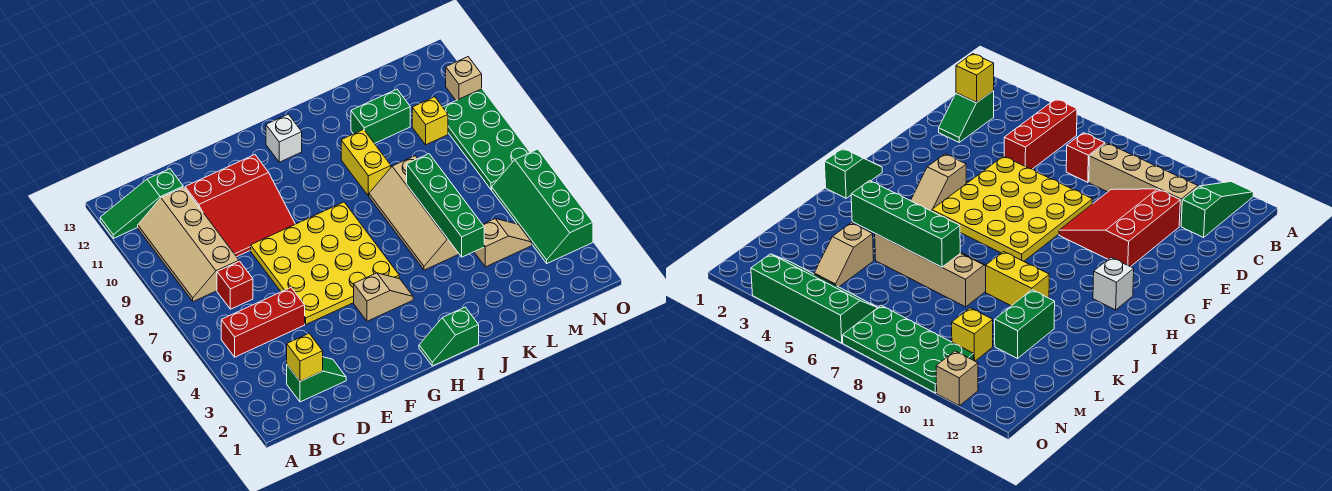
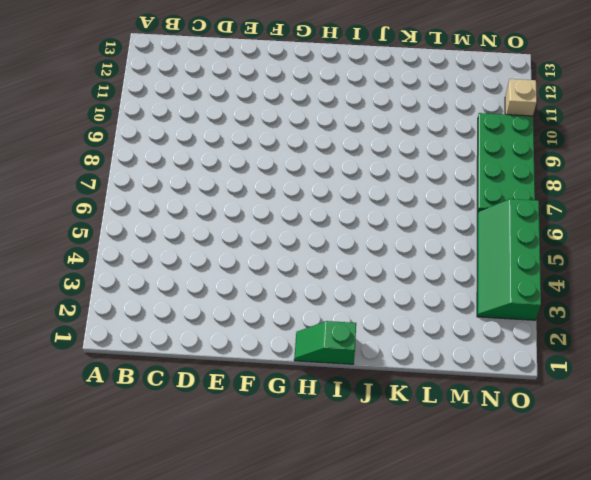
none -> green slope A12:C12 level 1 top C
none -> red brick B5:D5 level 1
none -> tan slope B8:C11 level 1 top C

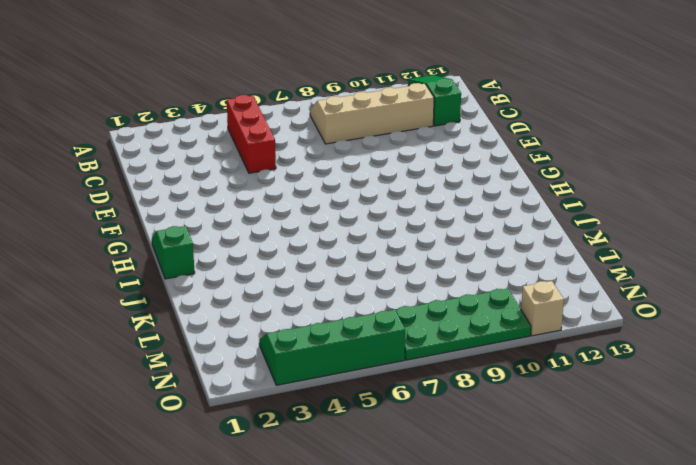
none -> green slope C2:D2 level 1 top C
none -> red brick C7 level 1
none -> red slope D9:F11 level 1 top 11

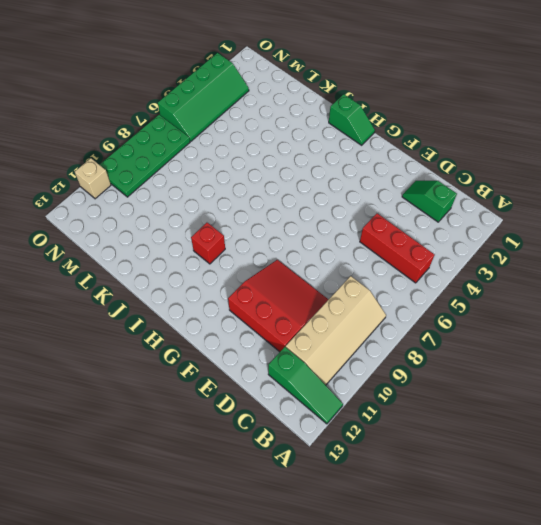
red brick I10 level 1 -> red brick C7 level 1
none -> yellow plate E5:H8 level 1
none -> tan slope G4:H4 level 1 top G
none -> white brick H12 level 1

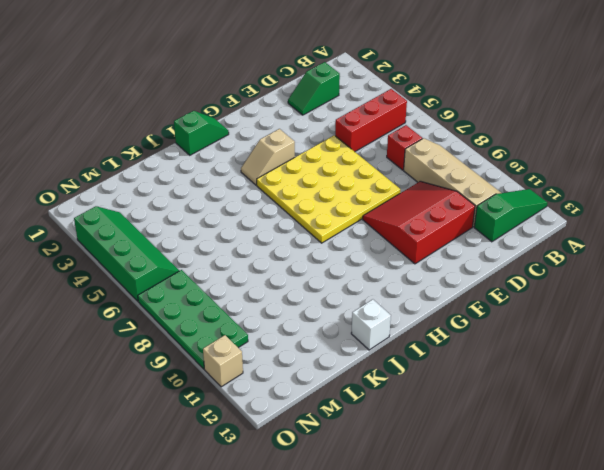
white brick J13 level 1 -> white brick H12 level 1
none -> tan slope J5:K8 level 1 top K
none -> yellow brick J9:J10 level 1
none -> green brick K11:L11 level 1

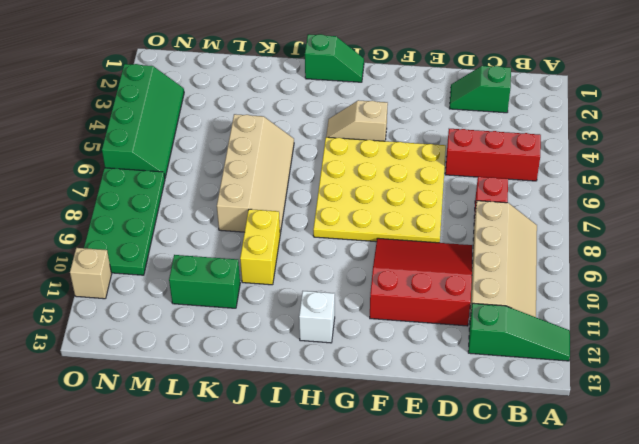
none -> tan slope L4:M4 level 1 top L
none -> yellow brick M10 level 1
none -> yellow brick C2 level 2

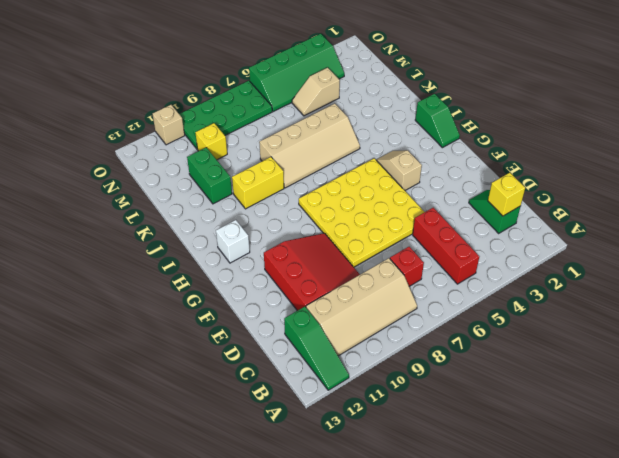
tan slope M4:M5 level 1 top 4 -> tan slope L4:M4 level 1 top L
none -> green brick K4:K7 level 2

